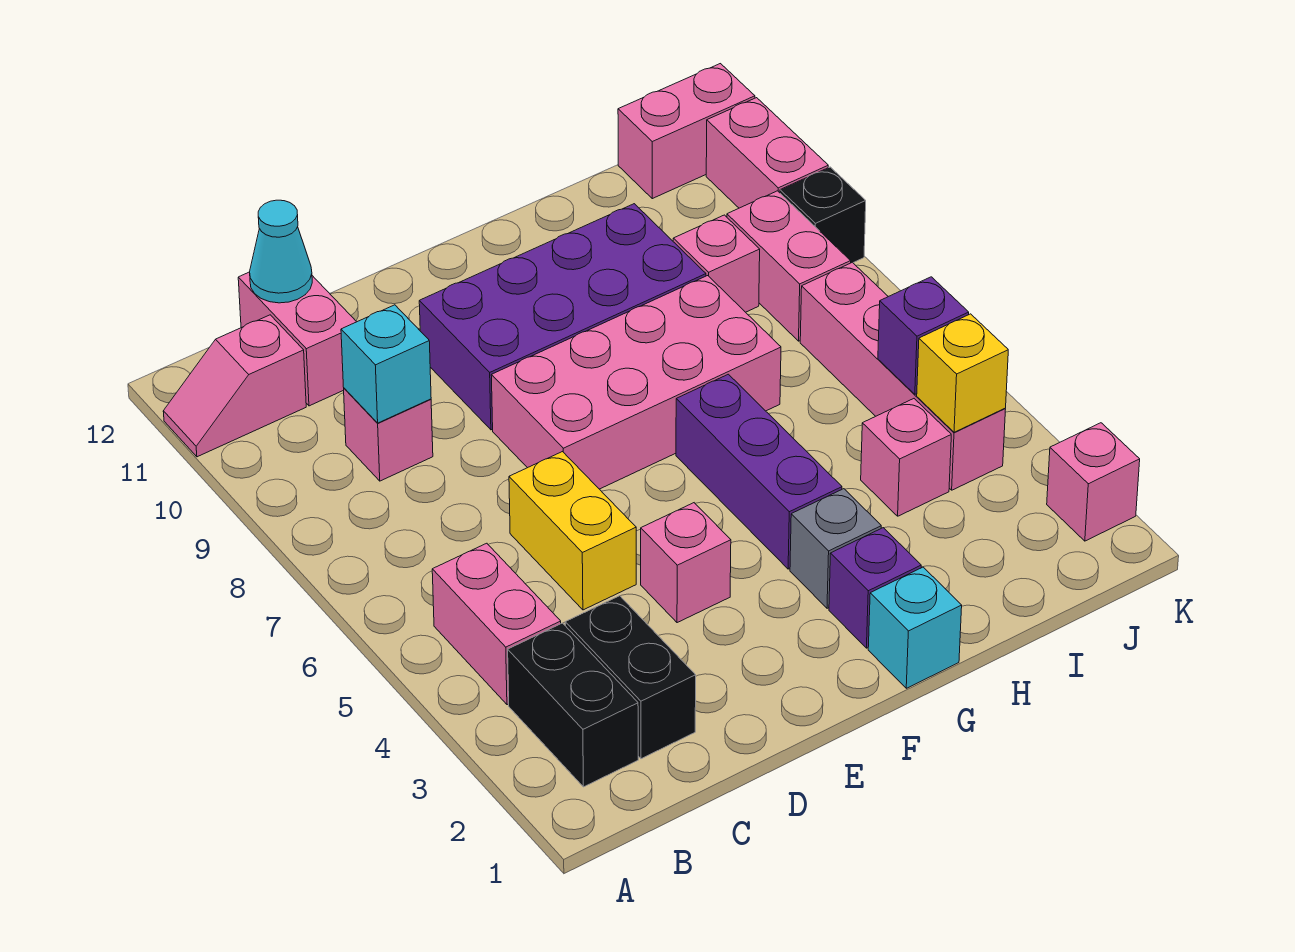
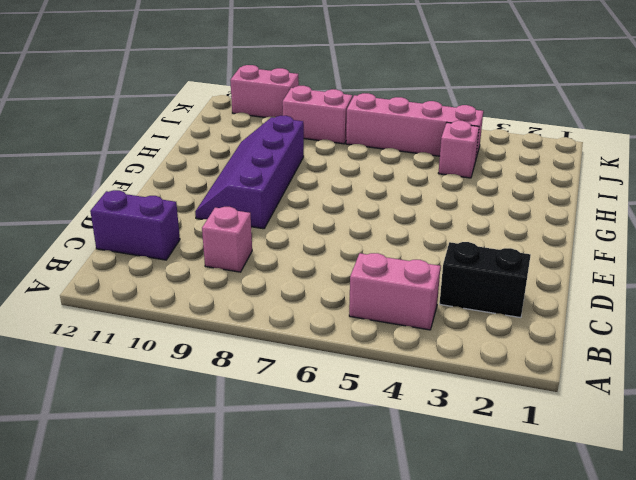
purple brick C11:C12 level 1 -> pink brick C11:C12 level 1
purple slope E9:H10 level 1 top 9 -> purple brick E9:H10 level 1
none -> pink slope A11:B11 level 1 top B
none -> black brick B2:B3 level 1
none -> yellow brick D5:D6 level 1

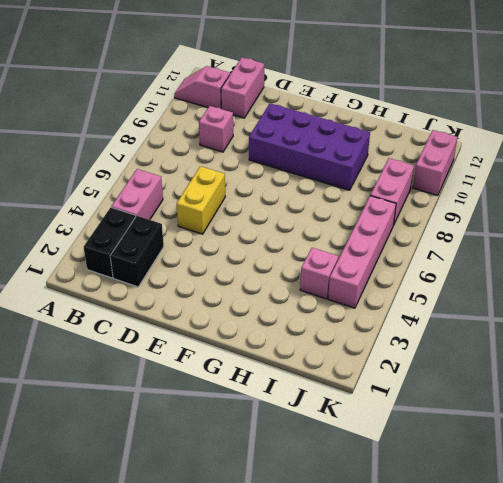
none -> pink brick E4 level 1
none -> pink brick E7:H8 level 1
none -> cyan brick G1 level 1

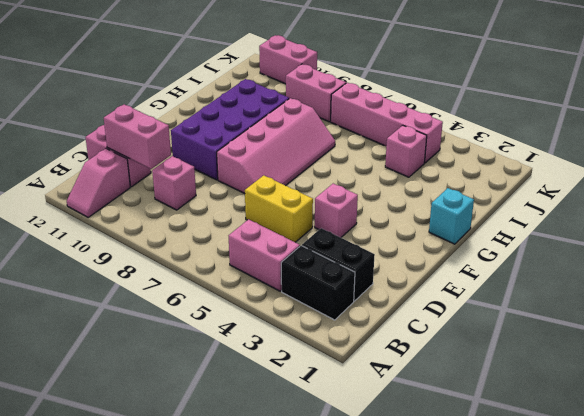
pink brick C10:C11 level 2 -> pink brick J12:K12 level 1
pink slope E7:H8 level 1 top 8 -> pink brick E7:H8 level 1
none -> purple brick G2 level 1
none -> grey brick G3 level 1
none -> purple brick G4:G6 level 1

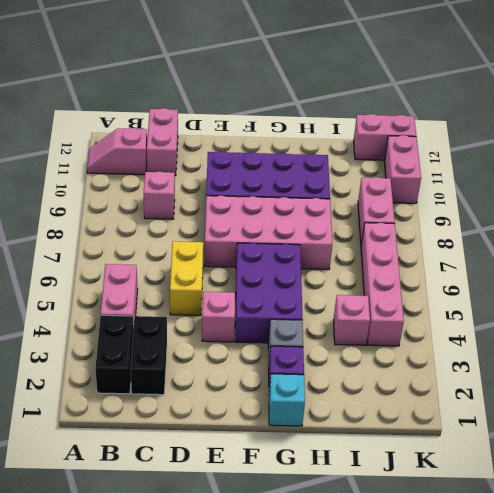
purple brick F4:G6 level 1 -> purple brick G4:G6 level 1
none -> pink brick I9 level 1
none -> pink brick K2 level 1
none -> black brick K9 level 1

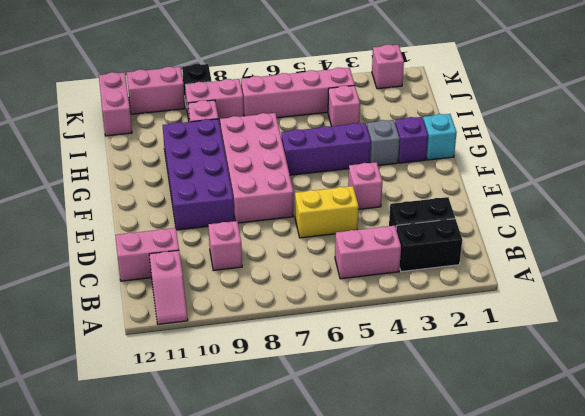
none -> cyan brick C9 level 2
none -> cyan cone C12 level 2
none -> yellow brick J4 level 2

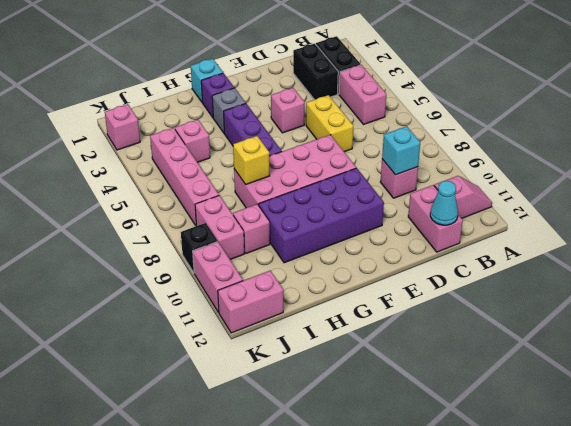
yellow brick H7 level 2 -> yellow brick J4 level 2
none -> purple brick J5 level 2

